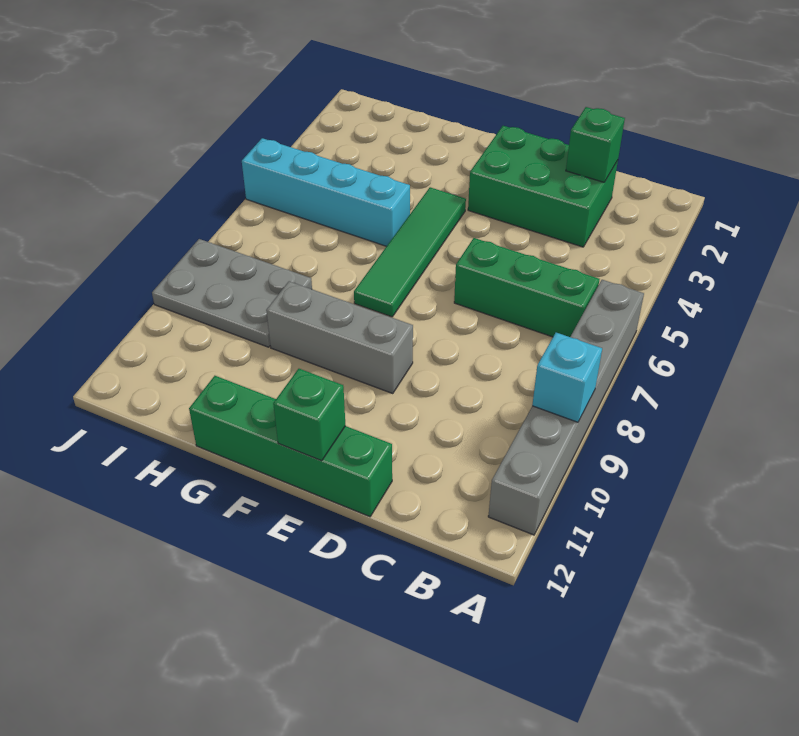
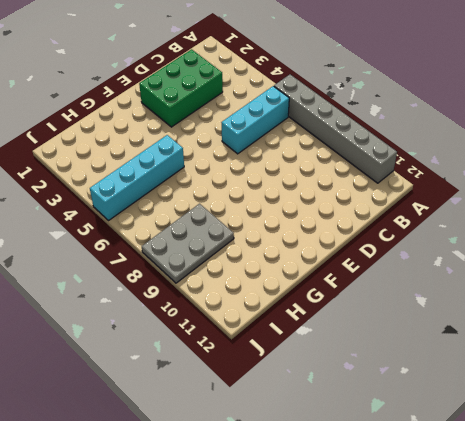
cyan brick B6:D6 level 1 -> green brick B6:D6 level 1
none -> green brick D12:G12 level 1
none -> grey brick E9:G9 level 1

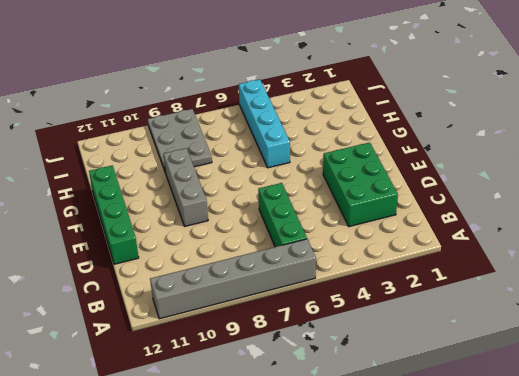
none -> green tile F4:F7 level 1
none -> cyan brick A9 level 2

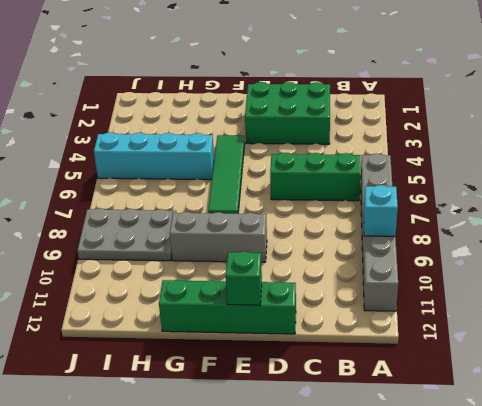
none -> green brick C2 level 2

